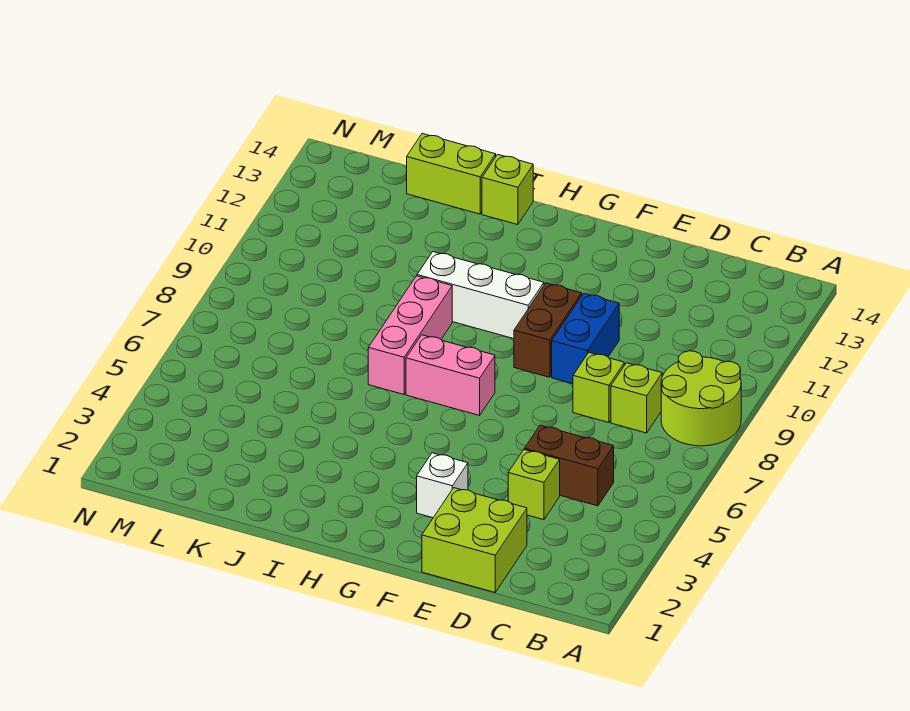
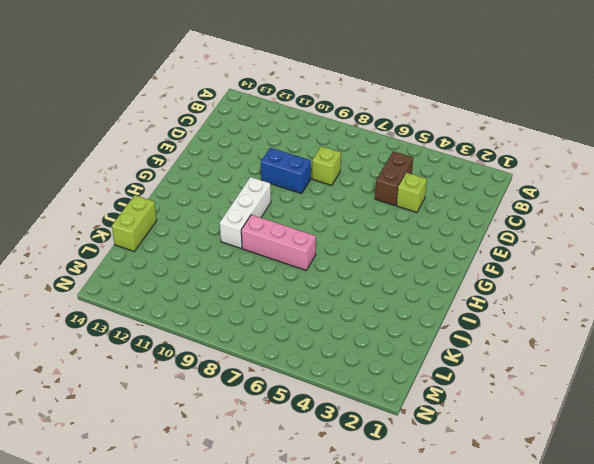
none -> lime round brick A8:B9 level 1
none -> lime brick C8 level 1
none -> lime brick D1:E2 level 1

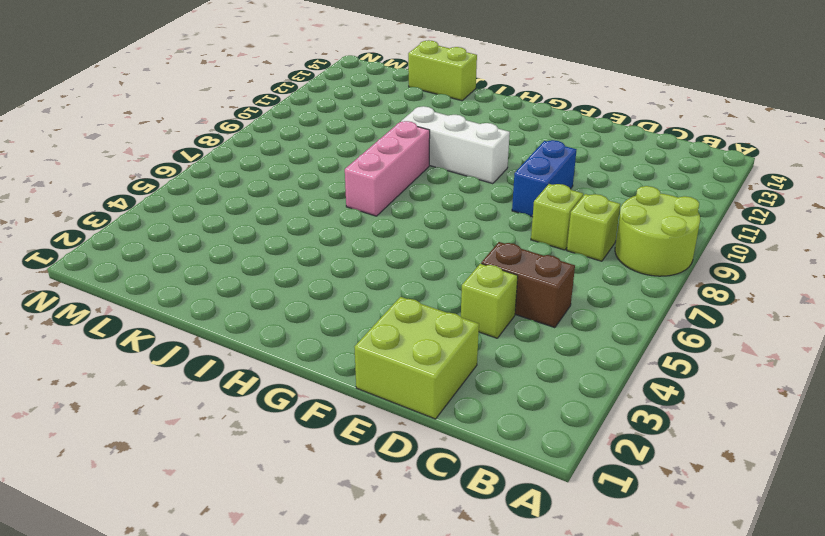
none -> white brick F3 level 1
none -> brown brick F9:F10 level 1
none -> pink brick G7:H7 level 1

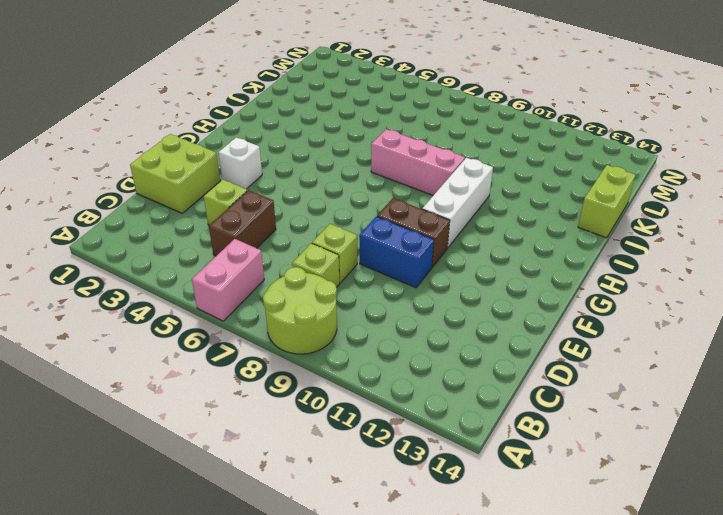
pink brick A6:B6 level 1 -> pink brick G7:H7 level 1
none -> lime brick I14 level 1

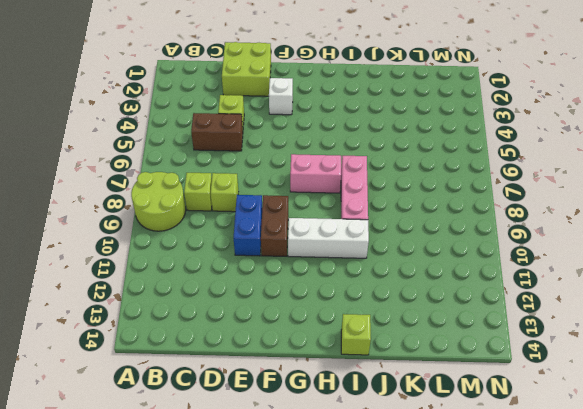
none -> lime brick J14:K14 level 1

